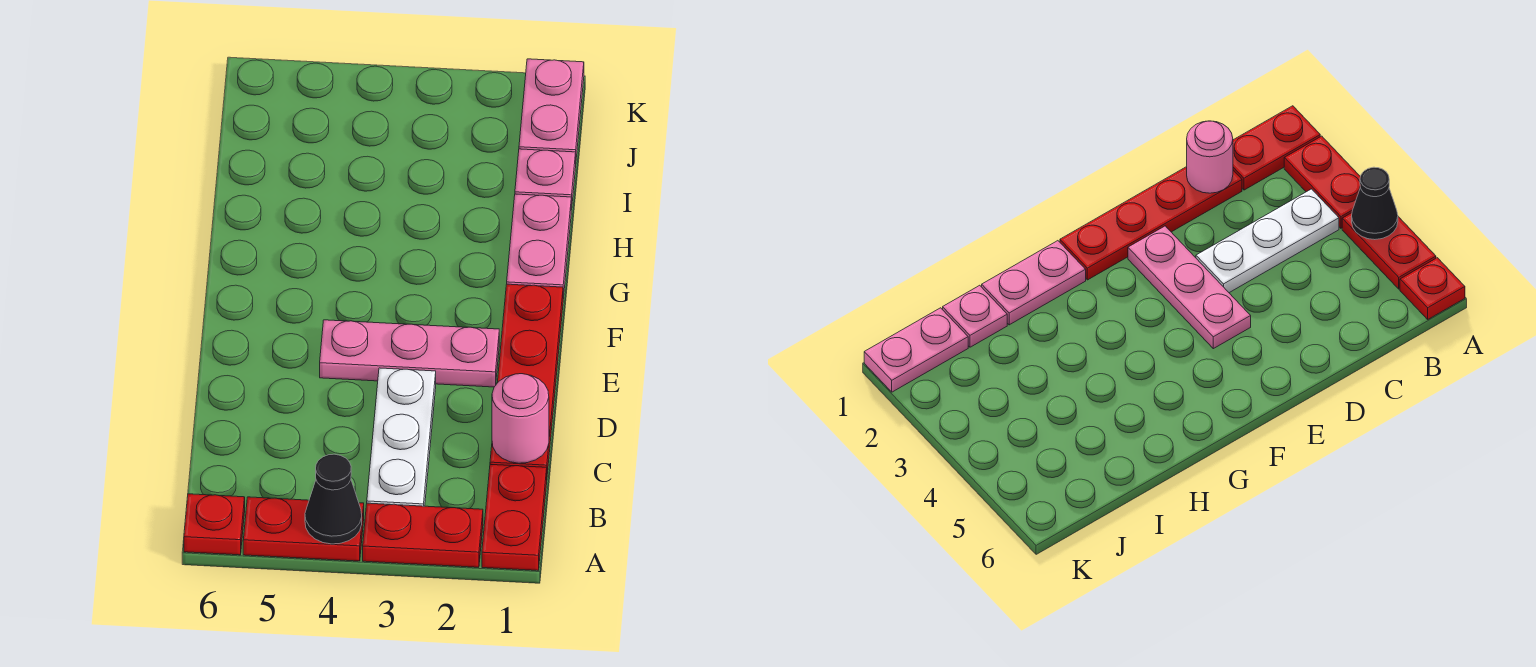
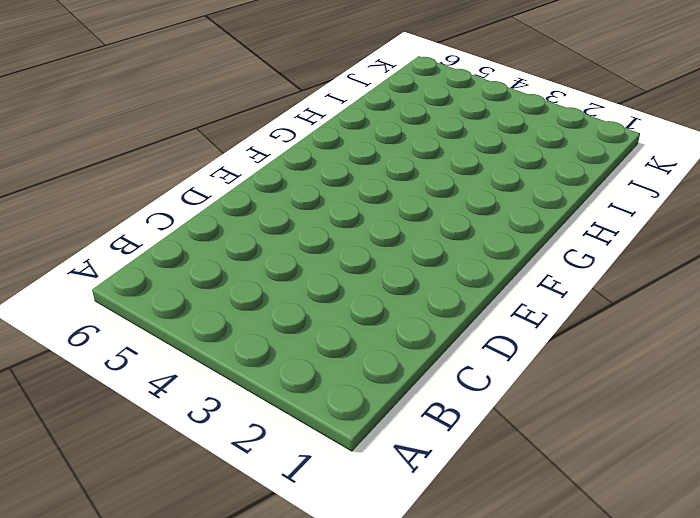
none -> red plate A1:B1 level 1
none -> red plate A2:A3 level 1
none -> red plate A4:A5 level 1

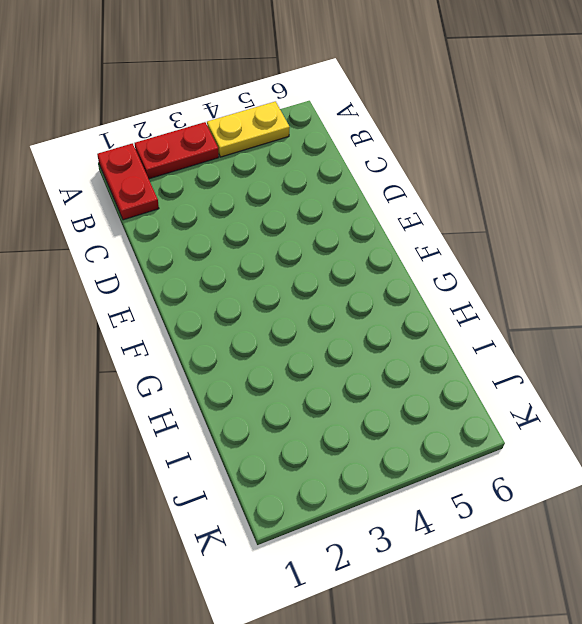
yellow plate A4:A5 level 1 -> red plate A4:A5 level 1
none -> red plate A6 level 1
none -> white plate B3:D3 level 1
none -> red plate C1:F1 level 1

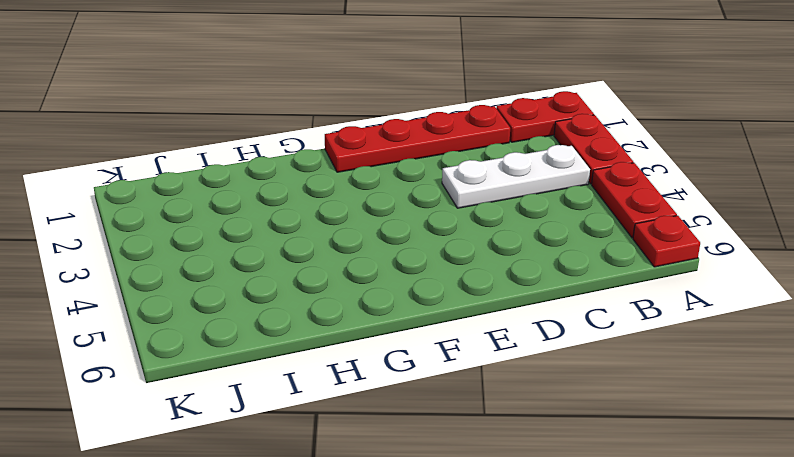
none -> pink plate E2:E4 level 1
none -> pink plate G1:H1 level 1
none -> pink plate I1 level 1

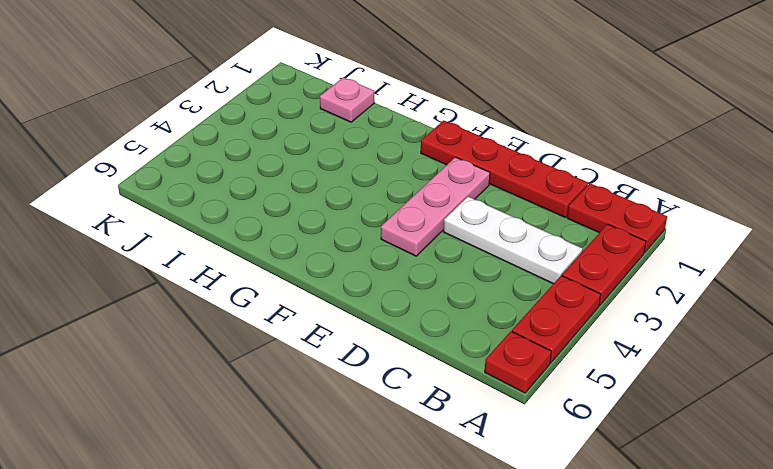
none -> pink plate G1:H1 level 1
none -> pink plate J1:K1 level 1
none -> black cone A4 level 2

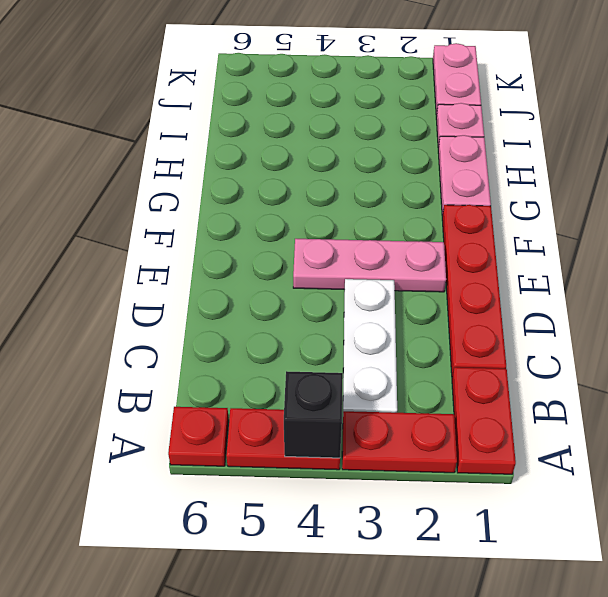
black brick A4 level 2 -> black cone A4 level 2
none -> pink round brick C1 level 2

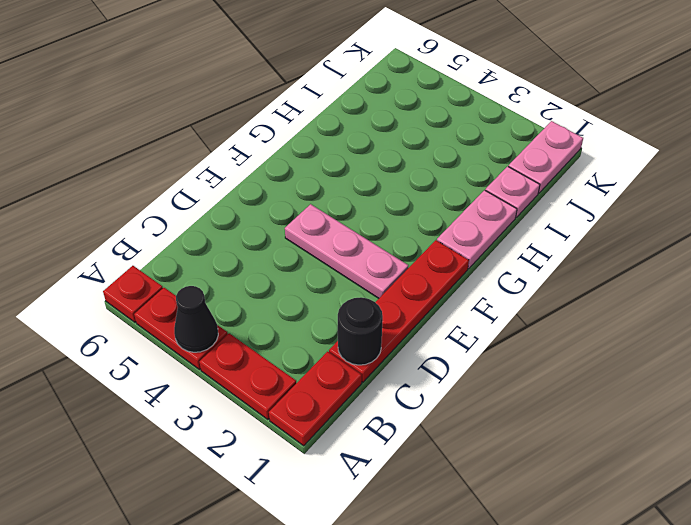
black round brick C1 level 2 -> pink round brick C1 level 2
none -> white plate B3:D3 level 1

